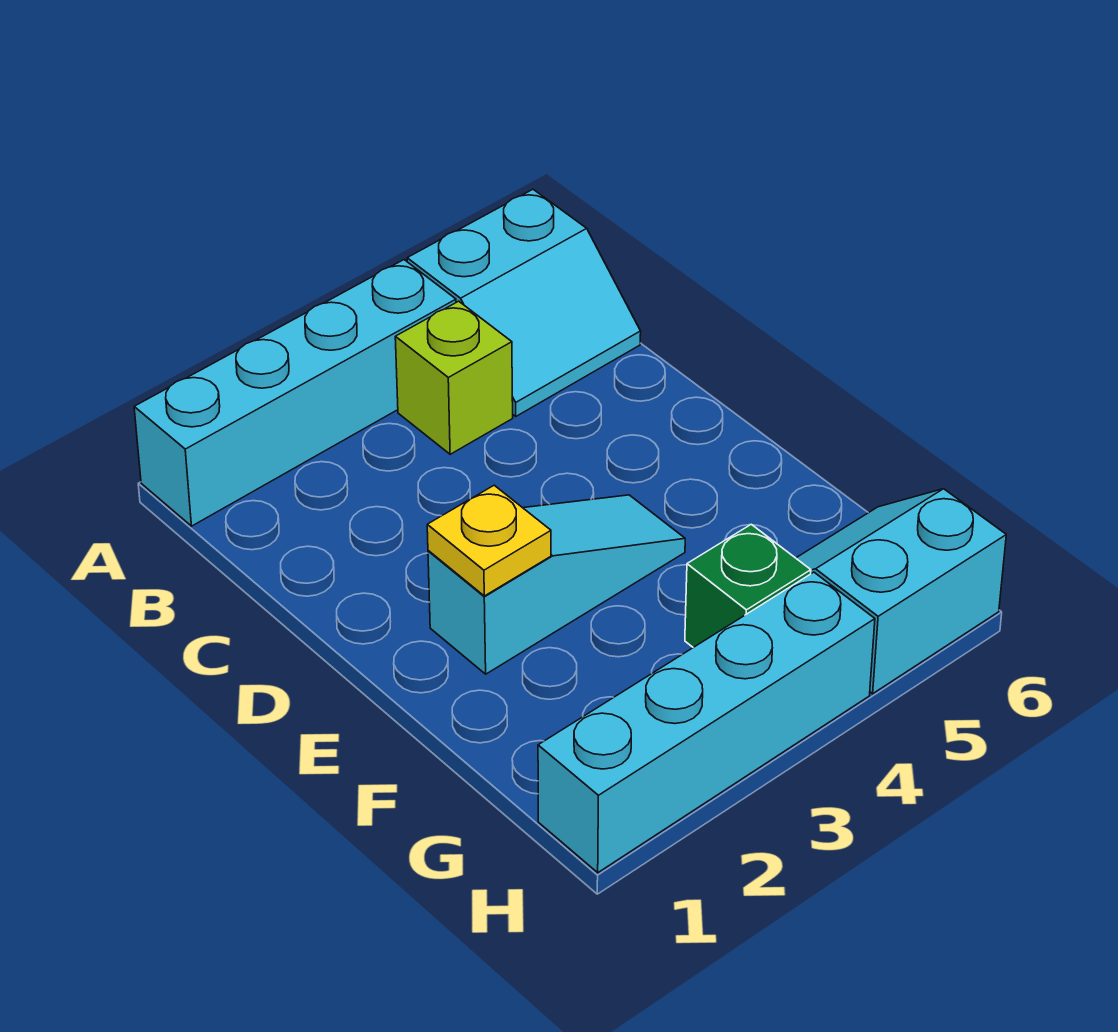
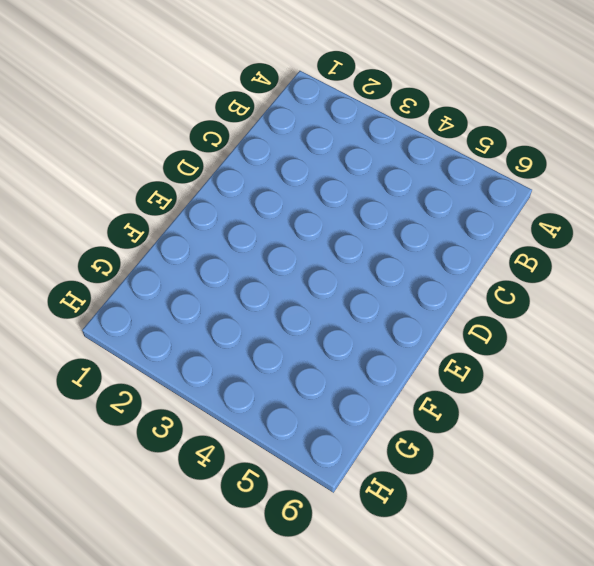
none -> cyan brick A1:A4 level 1
none -> cyan slope A5:B6 level 1 top A

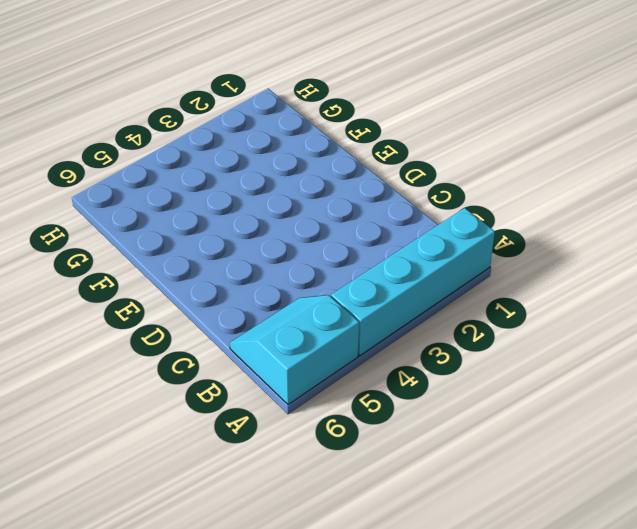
none -> lime brick B4 level 1
none -> cyan slope E2:E4 level 1 top 2

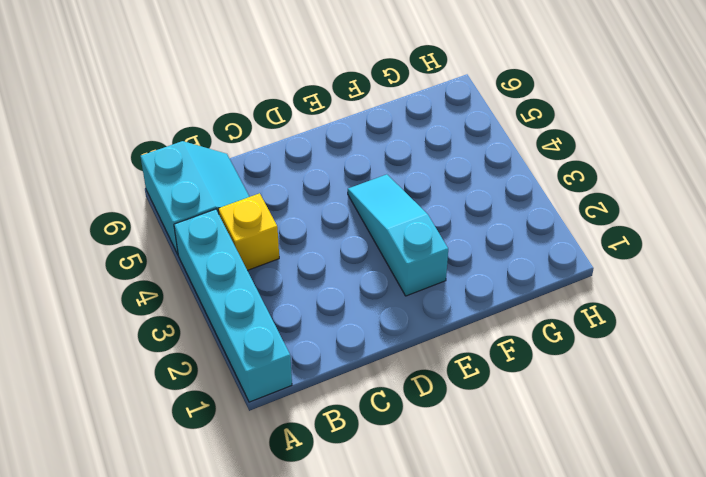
yellow brick B4 level 1 -> lime brick B4 level 1
none -> green brick G4 level 1
none -> cyan slope G5:H6 level 1 top H

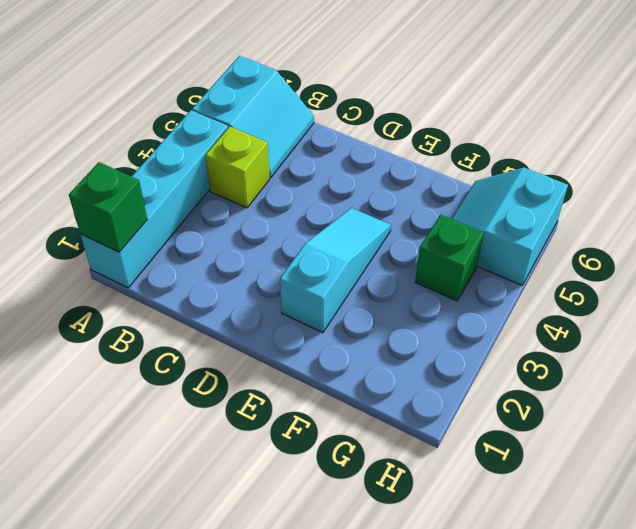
green brick A1 level 2 -> none
none -> cyan brick H1:H4 level 1
none -> yellow plate E2 level 2

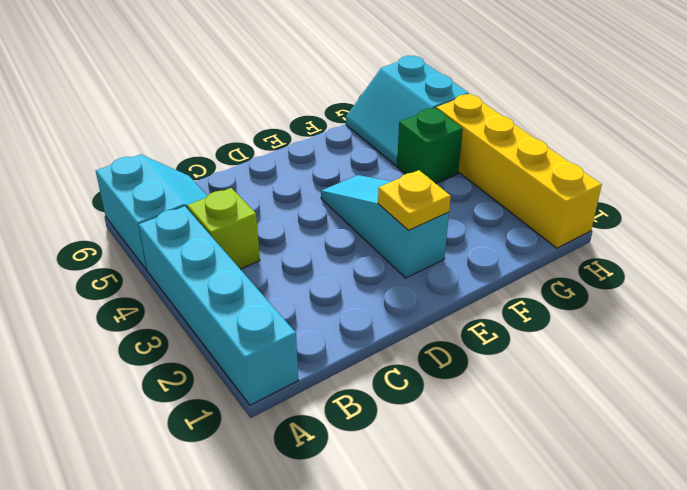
yellow brick H1:H4 level 1 -> cyan brick H1:H4 level 1

